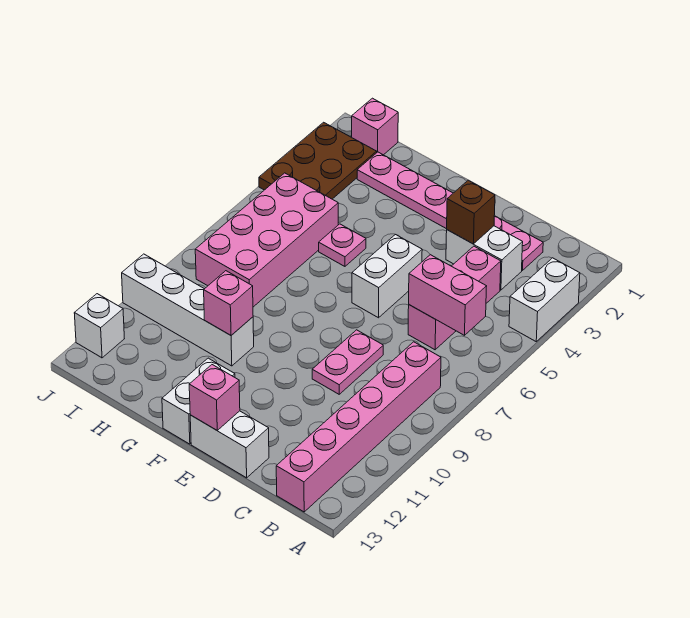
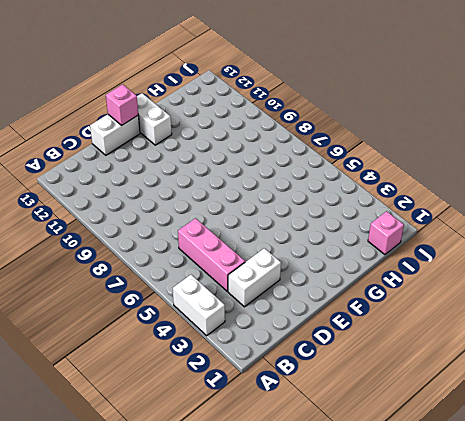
none -> pink brick B8:B13 level 1
none -> pink plate C2:H2 level 1
none -> pink plate D8:D9 level 1

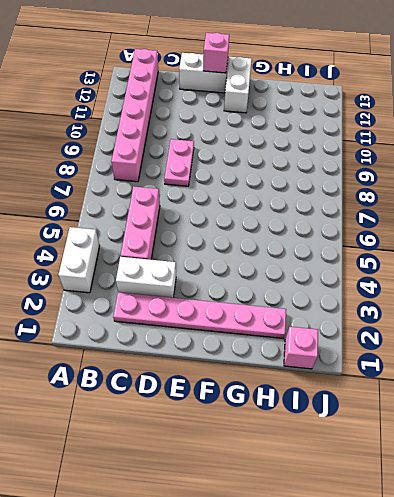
none -> white brick E5:E6 level 1
none -> pink plate G5 level 1
none -> white brick G10:J10 level 1

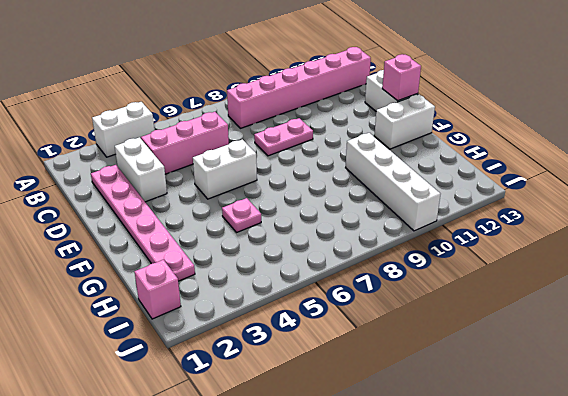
none -> pink brick H5:I8 level 1
none -> brown plate I2:J4 level 1
none -> white brick J12 level 1

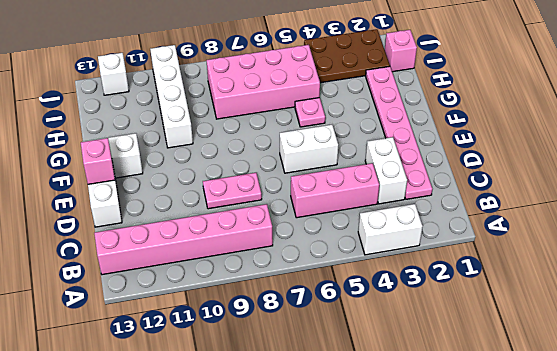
none -> pink brick B6:C6 level 2
none -> brown brick D3 level 2
none -> pink brick G10 level 2

